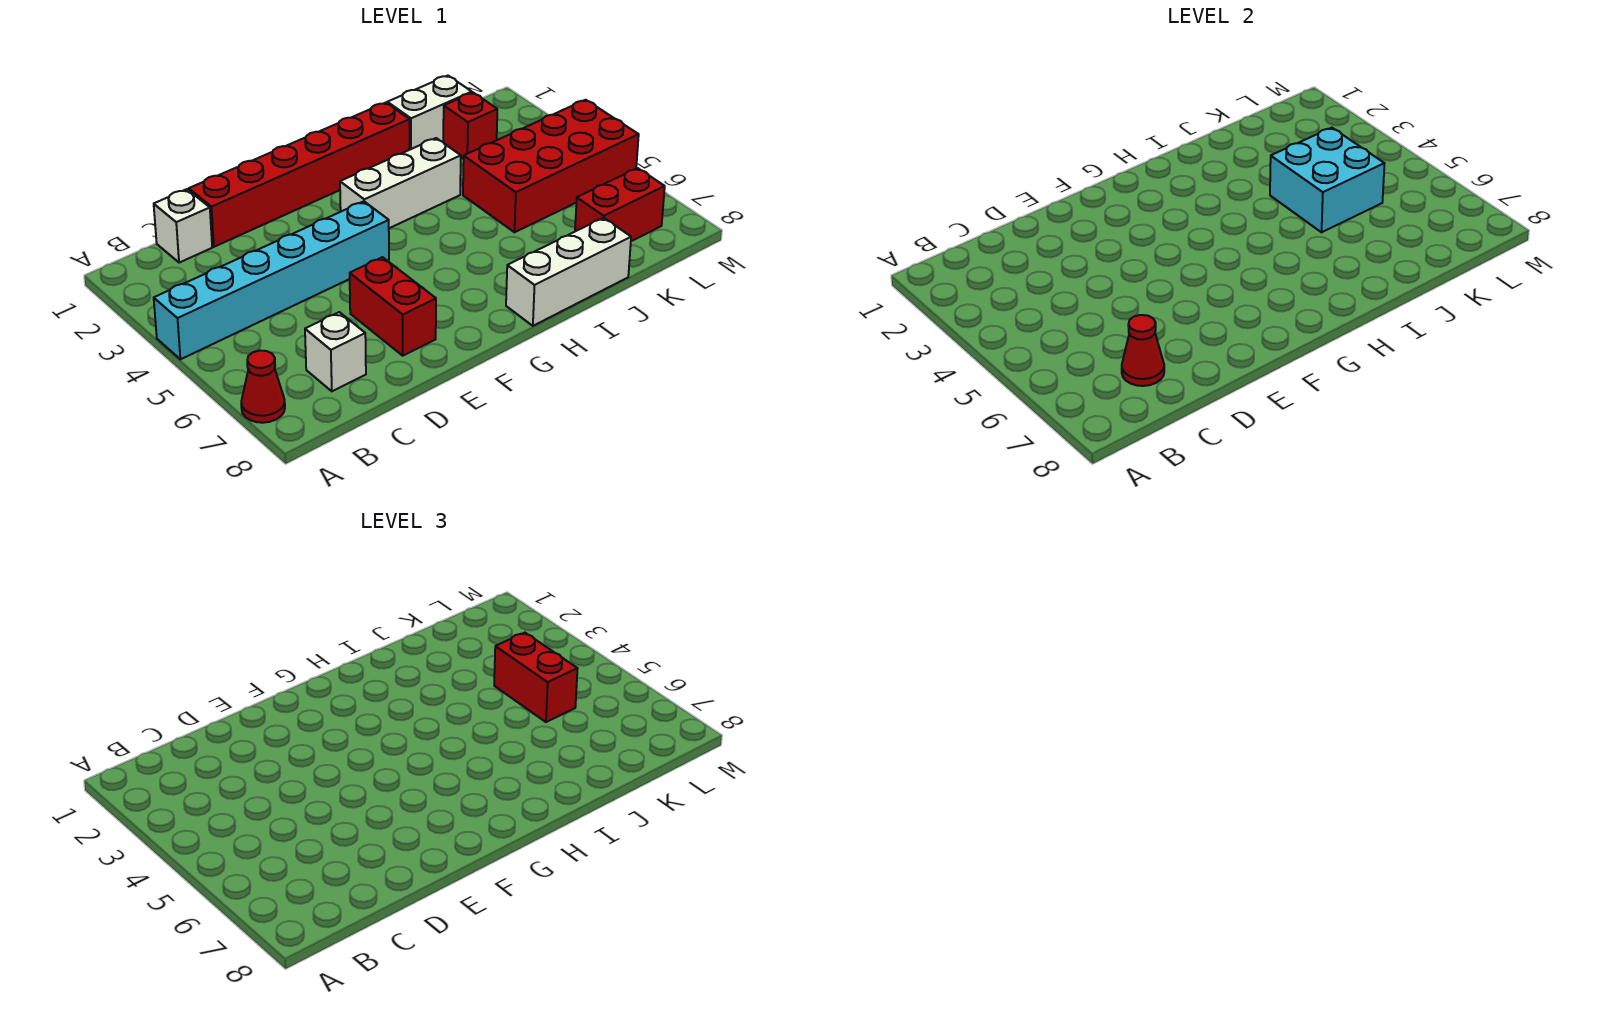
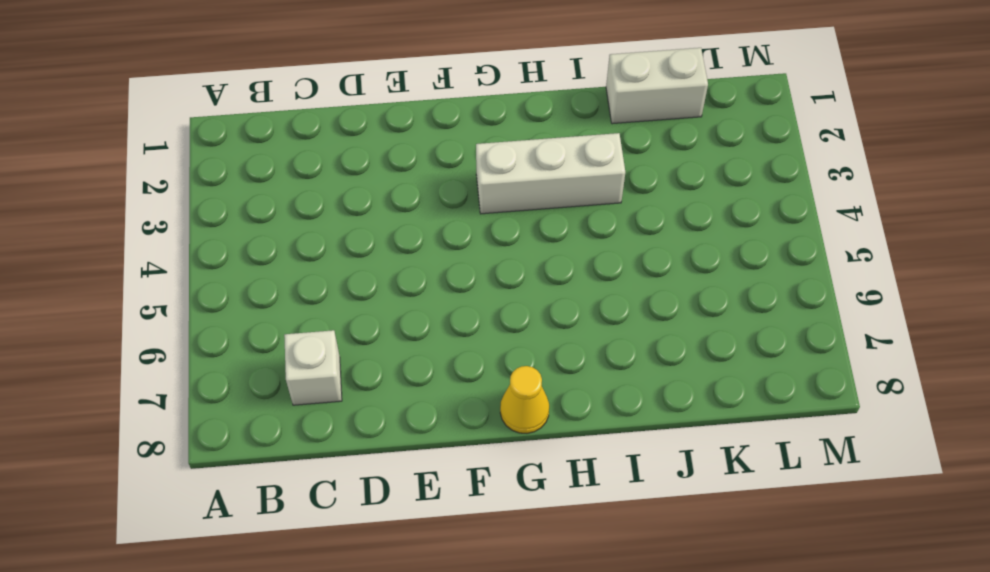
yellow cone G8 level 1 -> none
none -> cyan brick A4:F4 level 1
none -> red cone A7 level 1
none -> white brick C1 level 1

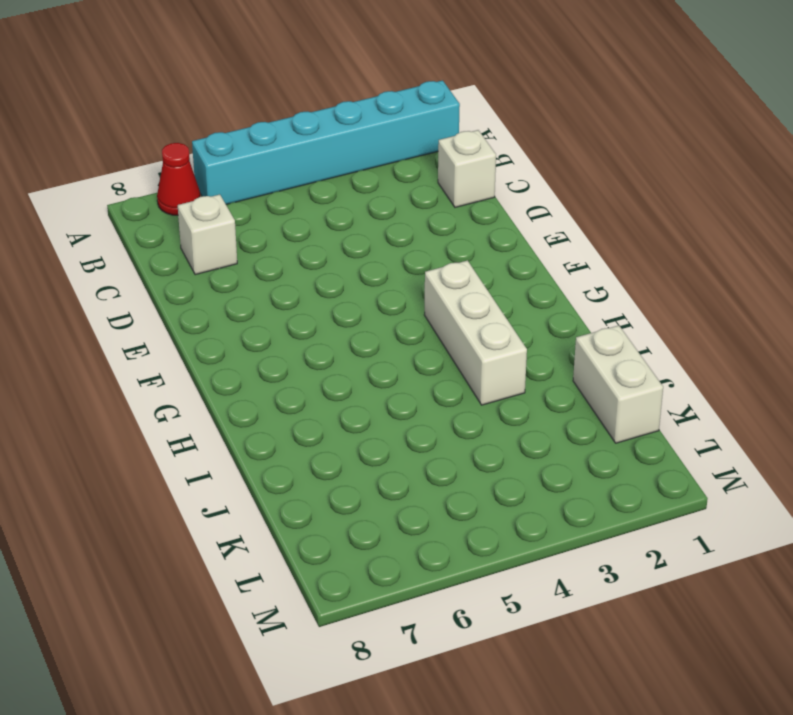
cyan brick A1:A6 level 1 -> cyan brick A4:F4 level 1
none -> red brick D1:I1 level 1
none -> red brick E6:E7 level 1
none -> white brick H8:J8 level 1

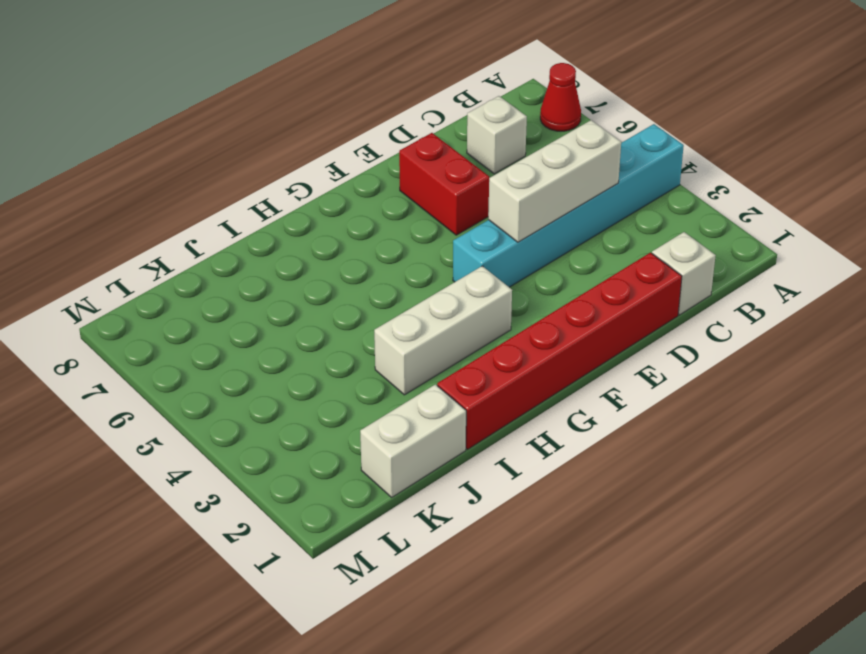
white brick C4:E4 level 2 -> white brick H8:J8 level 1
none -> red brick J4:M5 level 1
none -> red brick K2 level 1
none -> red brick K7:L7 level 1

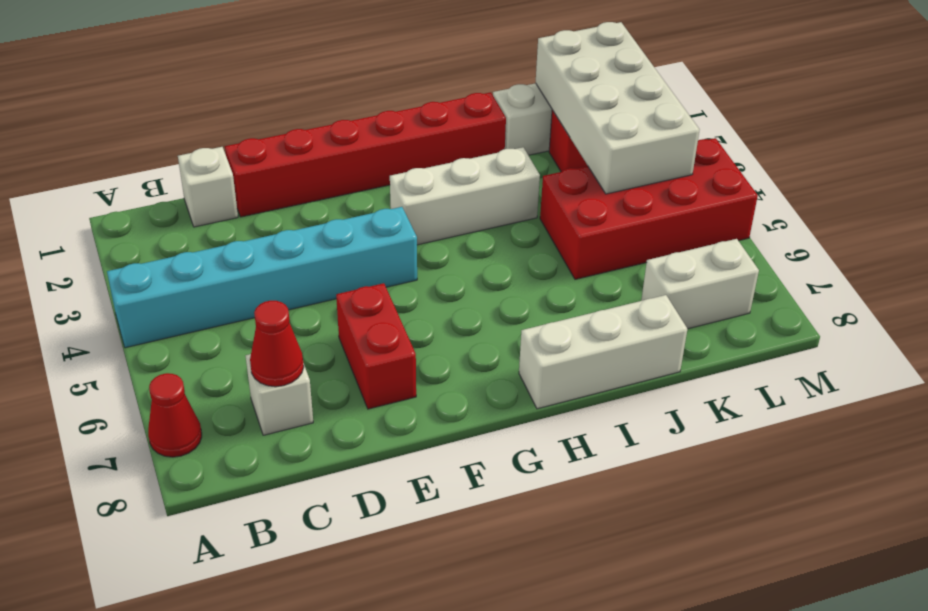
white brick K1:L4 level 2 -> cyan brick J4:K5 level 2
white brick K7:L7 level 1 -> red brick K7:L7 level 1
none -> red brick K4:K5 level 3

